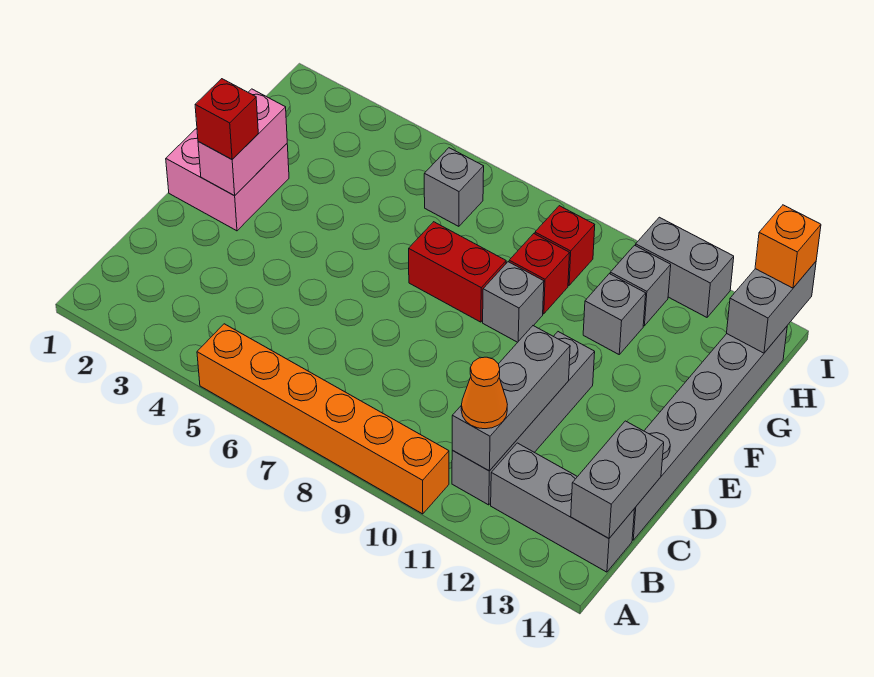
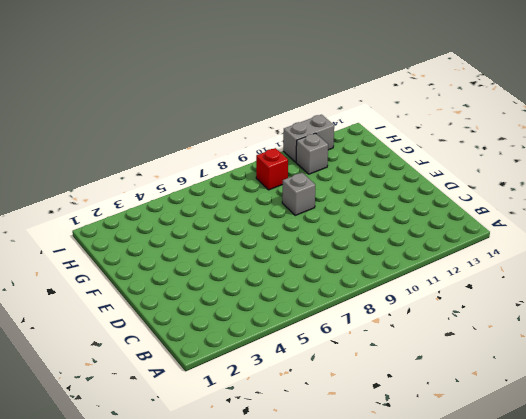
none -> orange brick A5:A10 level 1
none -> grey brick B11:E11 level 1
none -> grey brick B12:B14 level 1

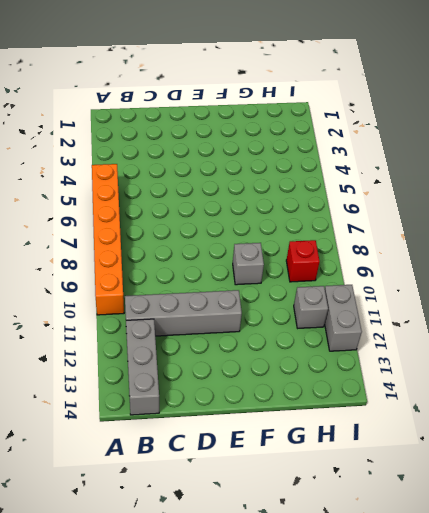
none -> grey brick C14:H14 level 1
none -> pink brick E1:F2 level 1
none -> red brick F7:F8 level 1

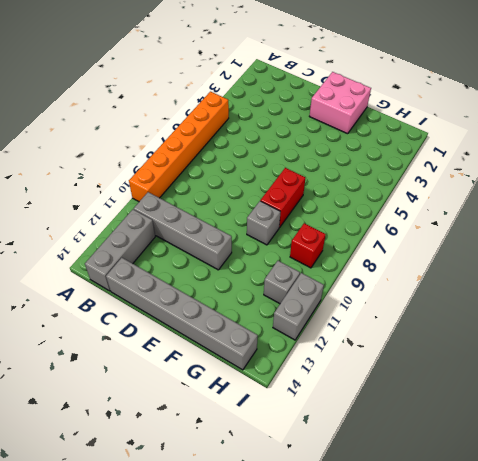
none -> red brick G9 level 1
none -> grey brick G11 level 1
none -> grey brick H6 level 1

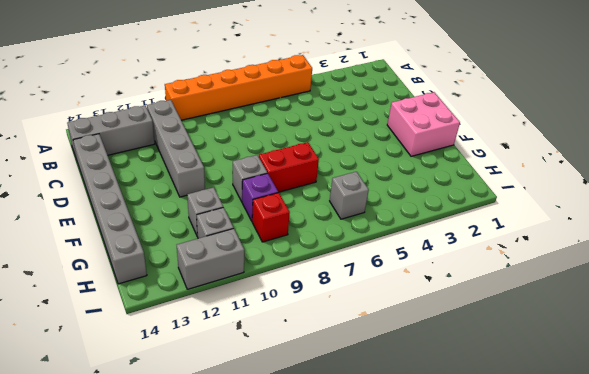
purple brick G9 level 1 -> red brick G9 level 1
none -> grey brick B11:D11 level 2
none -> grey brick B14:C14 level 2
none -> pink brick E2:F2 level 2

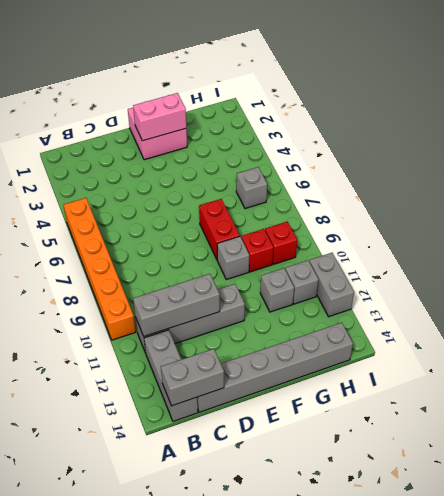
none -> grey brick H14:I14 level 2
none -> orange cone B11 level 3
none -> red brick E2 level 3

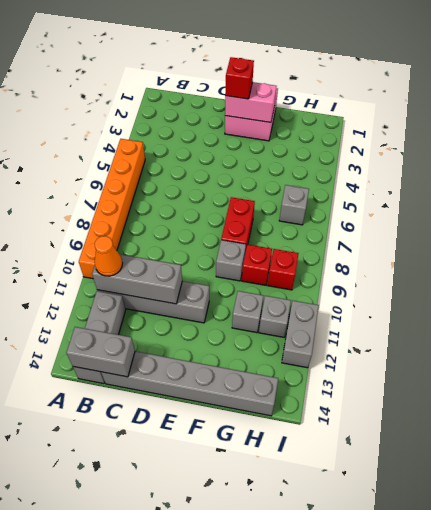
none -> grey brick H14:I14 level 2
none -> orange brick I14 level 3

